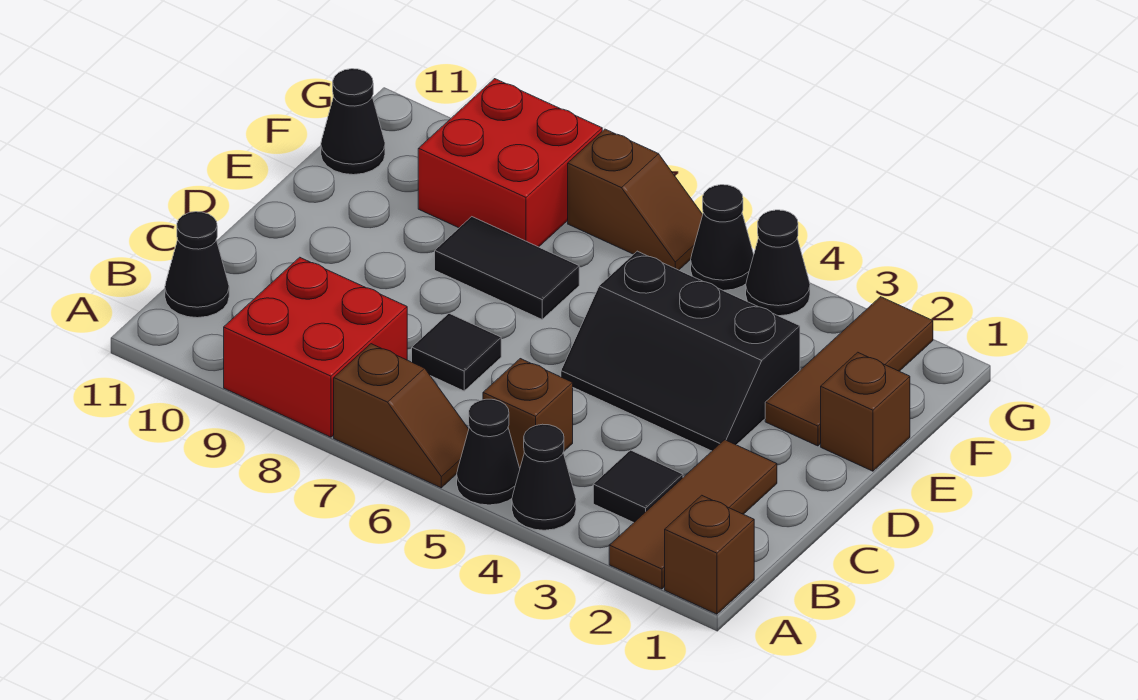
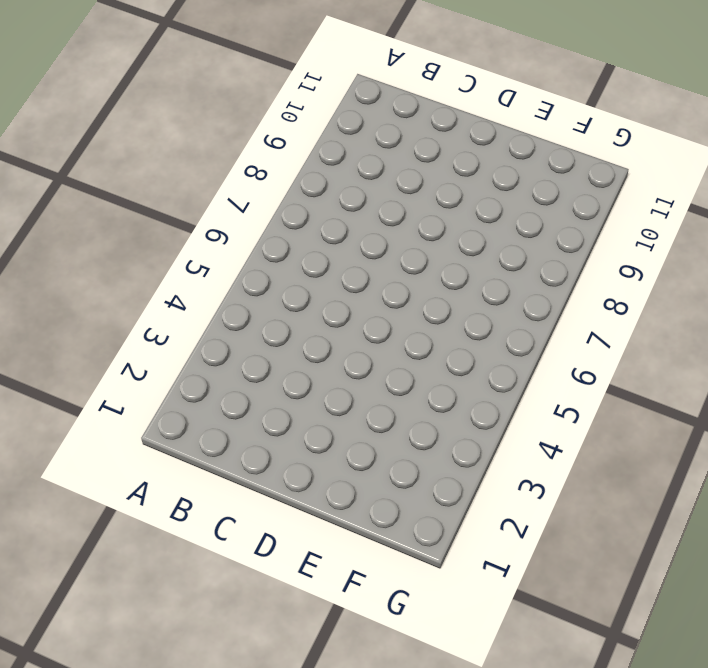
none -> brown brick A1 level 1
none -> brown tile A2:C2 level 1
none -> black cone A4 level 1

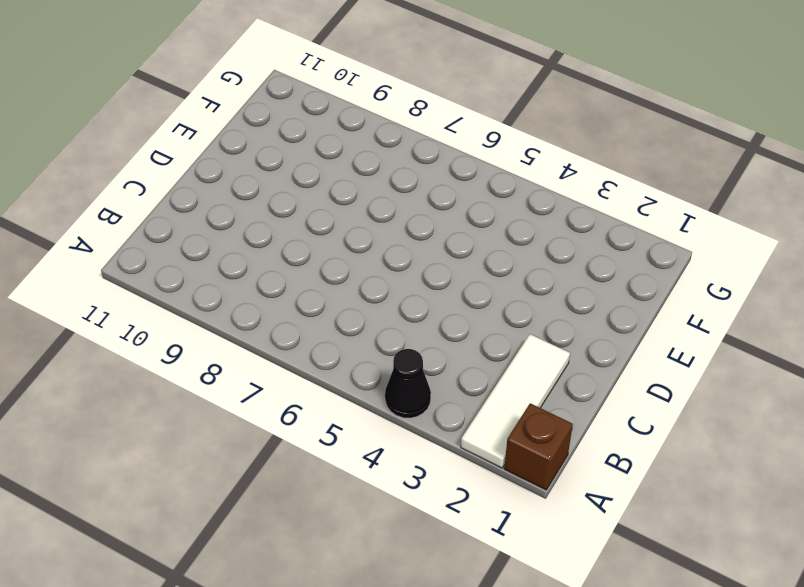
white tile A2:C2 level 1 -> brown tile A2:C2 level 1
none -> black cone A5 level 1
none -> brown slope A6:A7 level 1 top 7
none -> red brick A8:B9 level 1

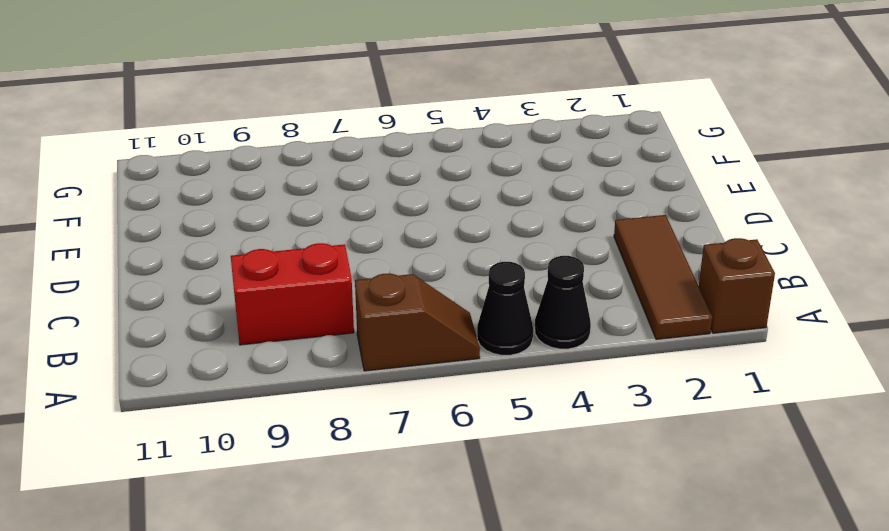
red brick B8:B9 level 1 -> red brick A8:B9 level 1
none -> black tile B3 level 1
none -> brown brick B5 level 1
none -> black cone B11 level 1

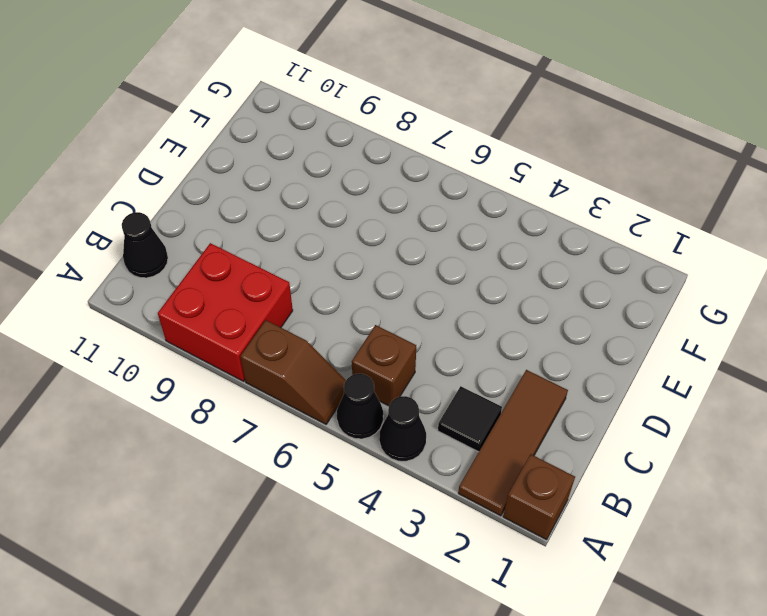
none -> black tile C7 level 1
none -> black slope D3:E5 level 1 top E
none -> brown brick E1 level 1

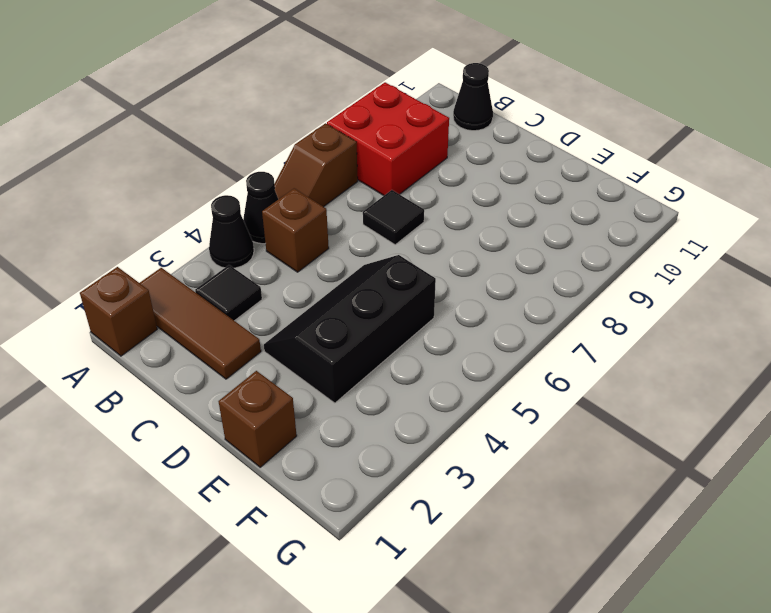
none -> brown tile E2:G2 level 1
none -> black tile E7:E8 level 1
none -> red brick F8:G9 level 1

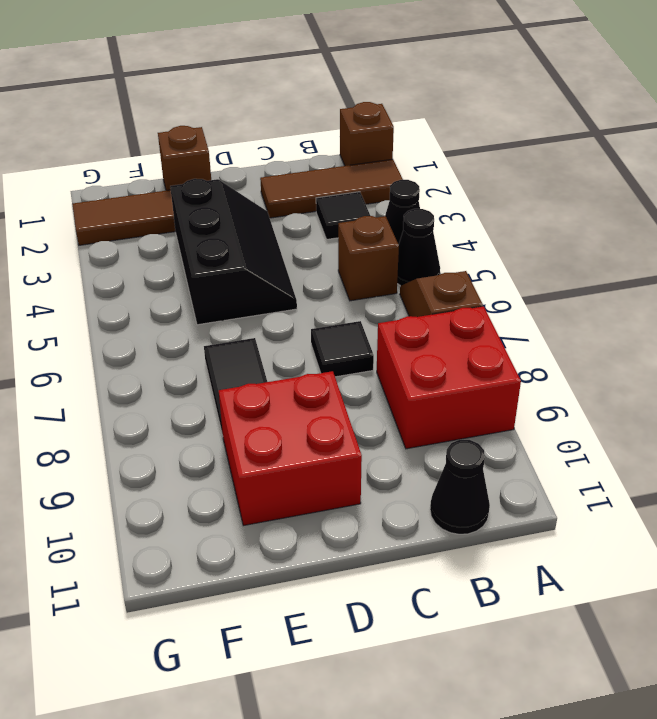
red brick D9:E10 level 1 -> red brick F8:G9 level 1
none -> black cone F11 level 1
none -> black cone G4 level 1
none -> black cone G5 level 1

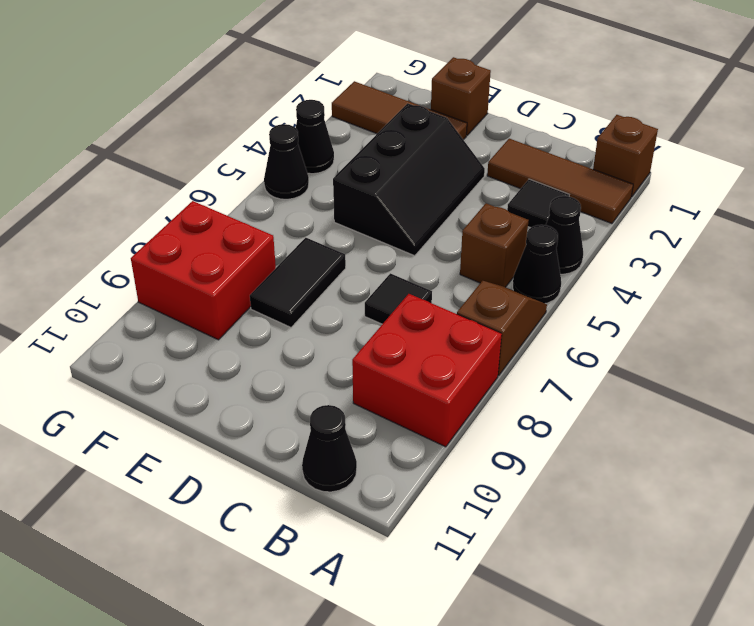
none -> black cone F11 level 1
none -> brown slope G6:G7 level 1 top 7

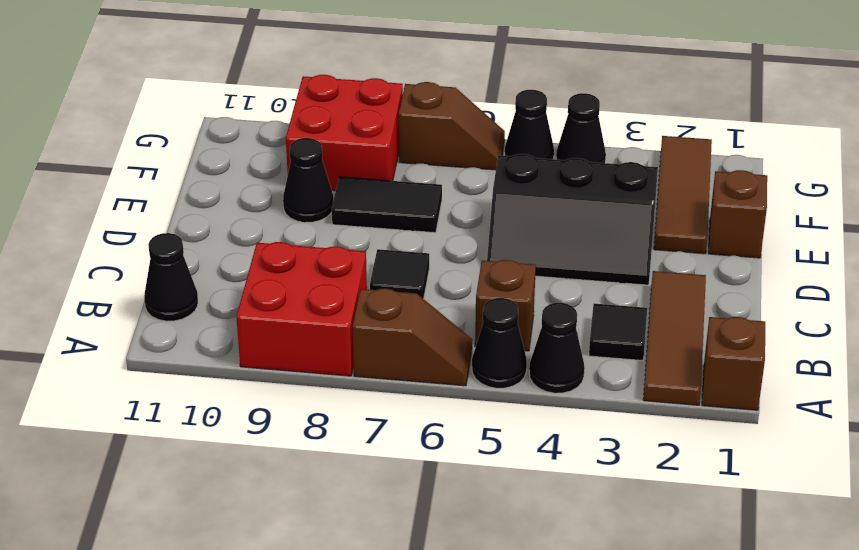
black cone E9 level 1 -> black cone F11 level 1

